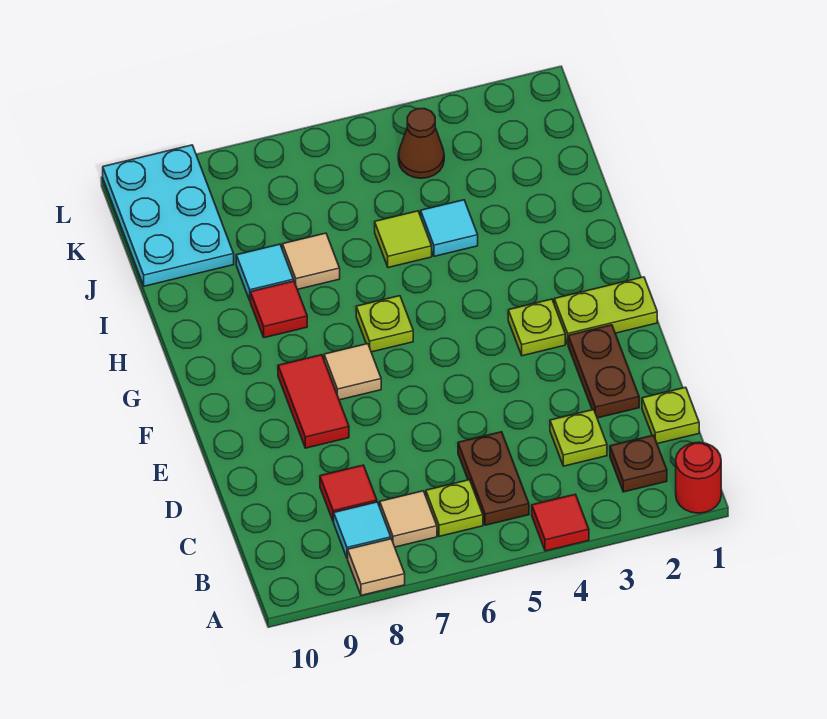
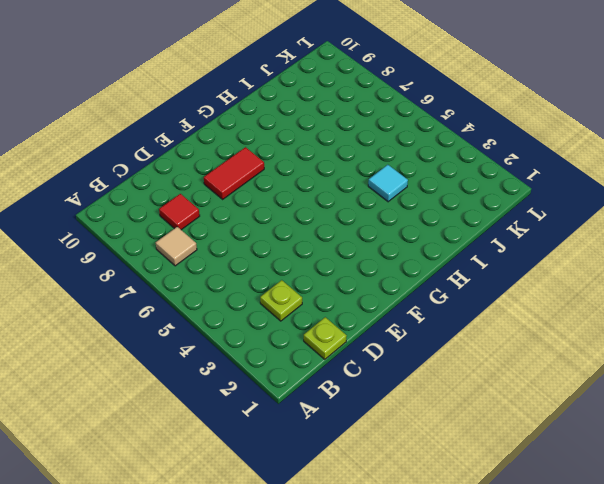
none -> red round brick A1 level 1
none -> red tile A4 level 1
none -> tan tile A8 level 1

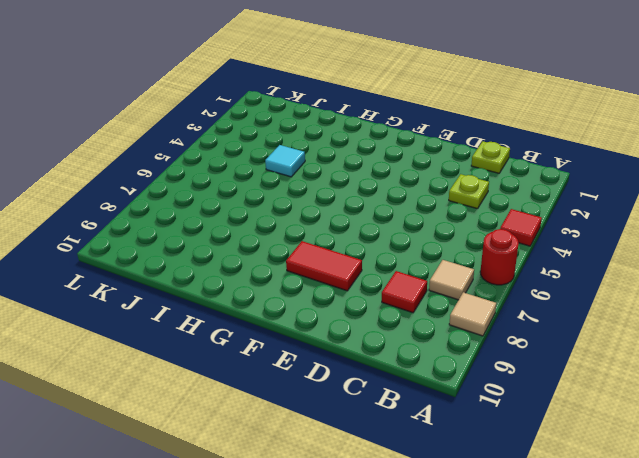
red round brick A6 level 1 -> red round brick A1 level 1
none -> brown plate B2 level 1
none -> brown plate B5:C5 level 1
none -> lime plate B6 level 1

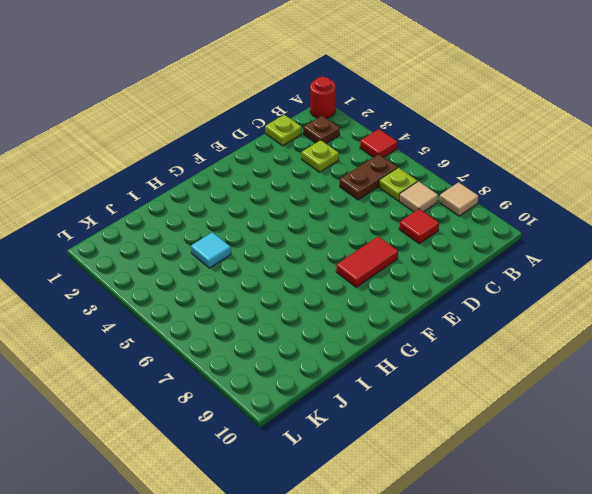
none -> cyan tile B8 level 1
none -> brown plate D2:E2 level 1
none -> lime plate F1:F2 level 1

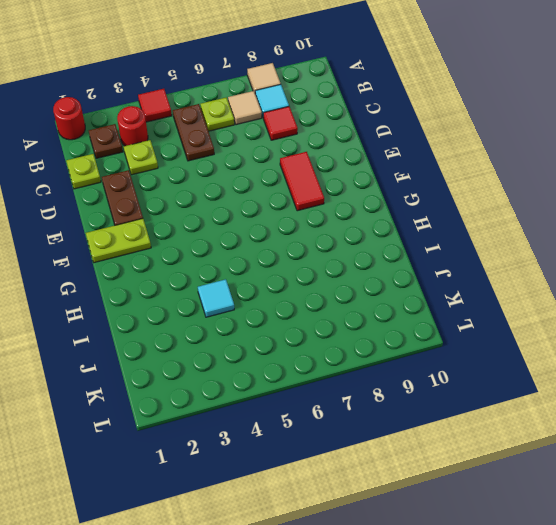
red round brick B3 level 1 -> none
none -> lime plate F3 level 1
none -> tan tile F7 level 1
none -> lime plate G6 level 1

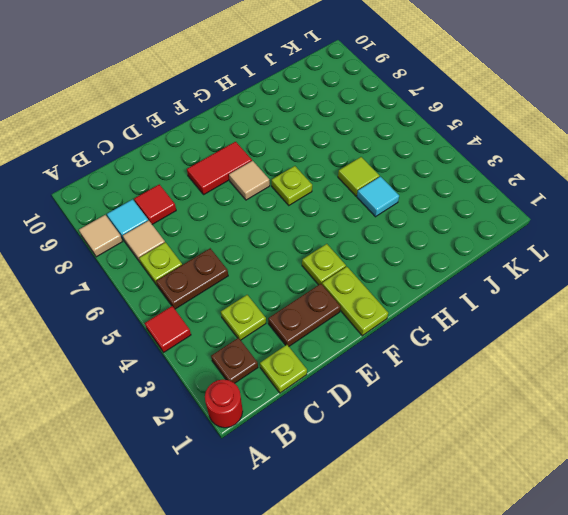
none -> red tile H8 level 1
none -> tan tile I7 level 1
none -> cyan tile I8 level 1

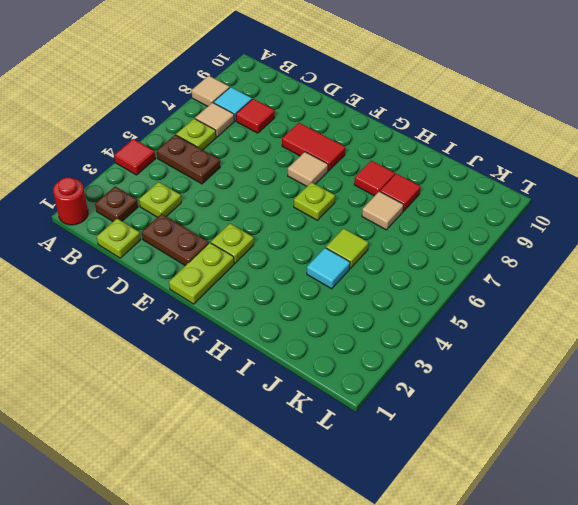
red tile I8 level 1 -> cyan tile I8 level 1
none -> cyan plate J9:L10 level 1
none -> brown cone K4 level 1

